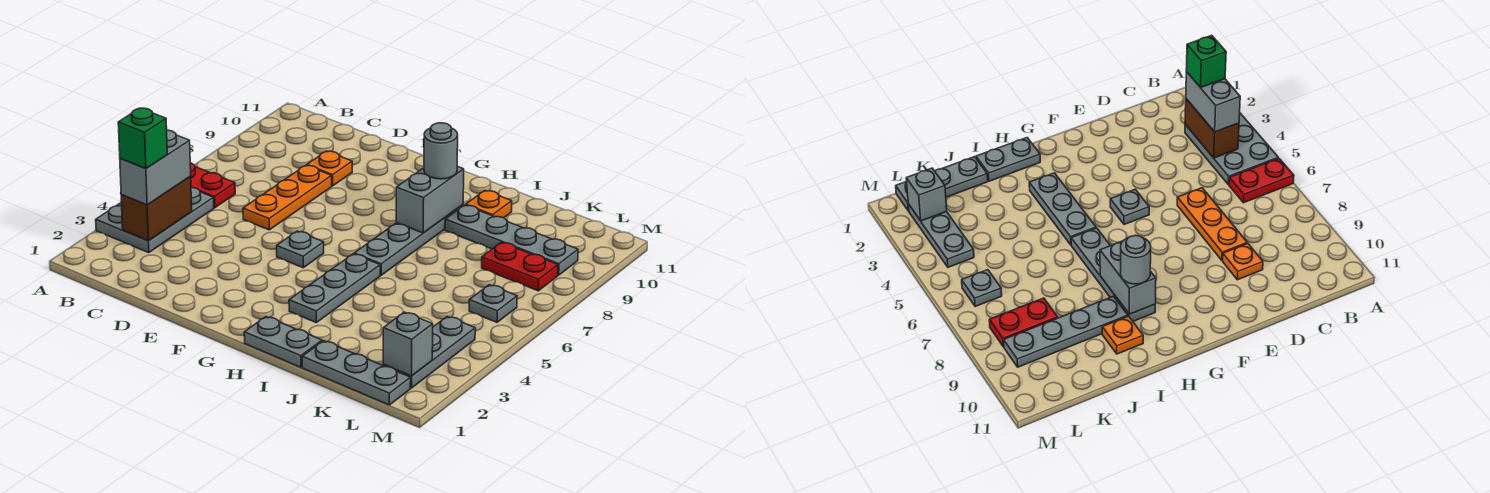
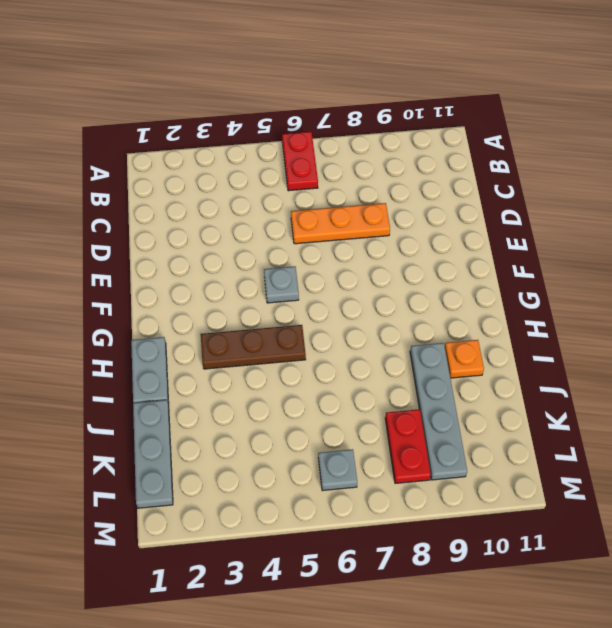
brown plate H3:H5 level 1 -> grey plate H3:H5 level 1
none -> grey plate A3:B5 level 1
none -> orange plate D9 level 1
none -> grey plate H6:H9 level 1

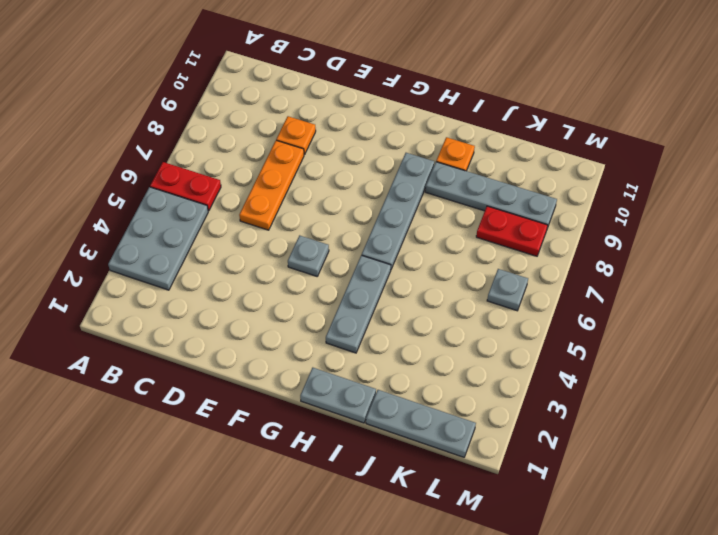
none -> grey plate L2:L4 level 1
none -> brown brick B3:B4 level 2
none -> grey brick H8:H9 level 2

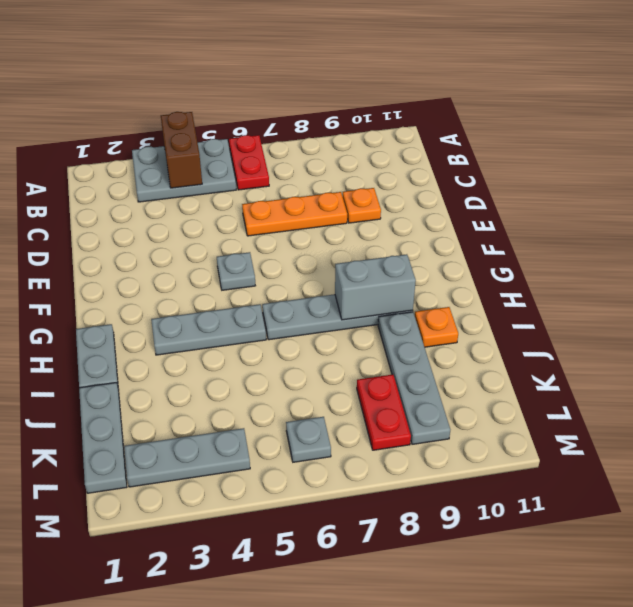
brown brick A4:B4 level 2 -> brown brick B3:B4 level 2
none -> grey brick L2 level 2
none -> grey brick B3:B4 level 3
none -> grey round brick H9 level 3

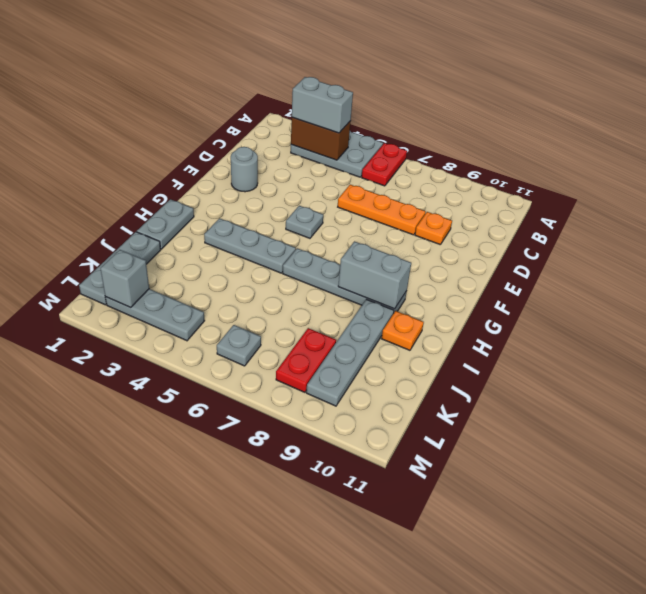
grey round brick E2 level 1 -> grey round brick H9 level 3
none -> green brick B3 level 4

